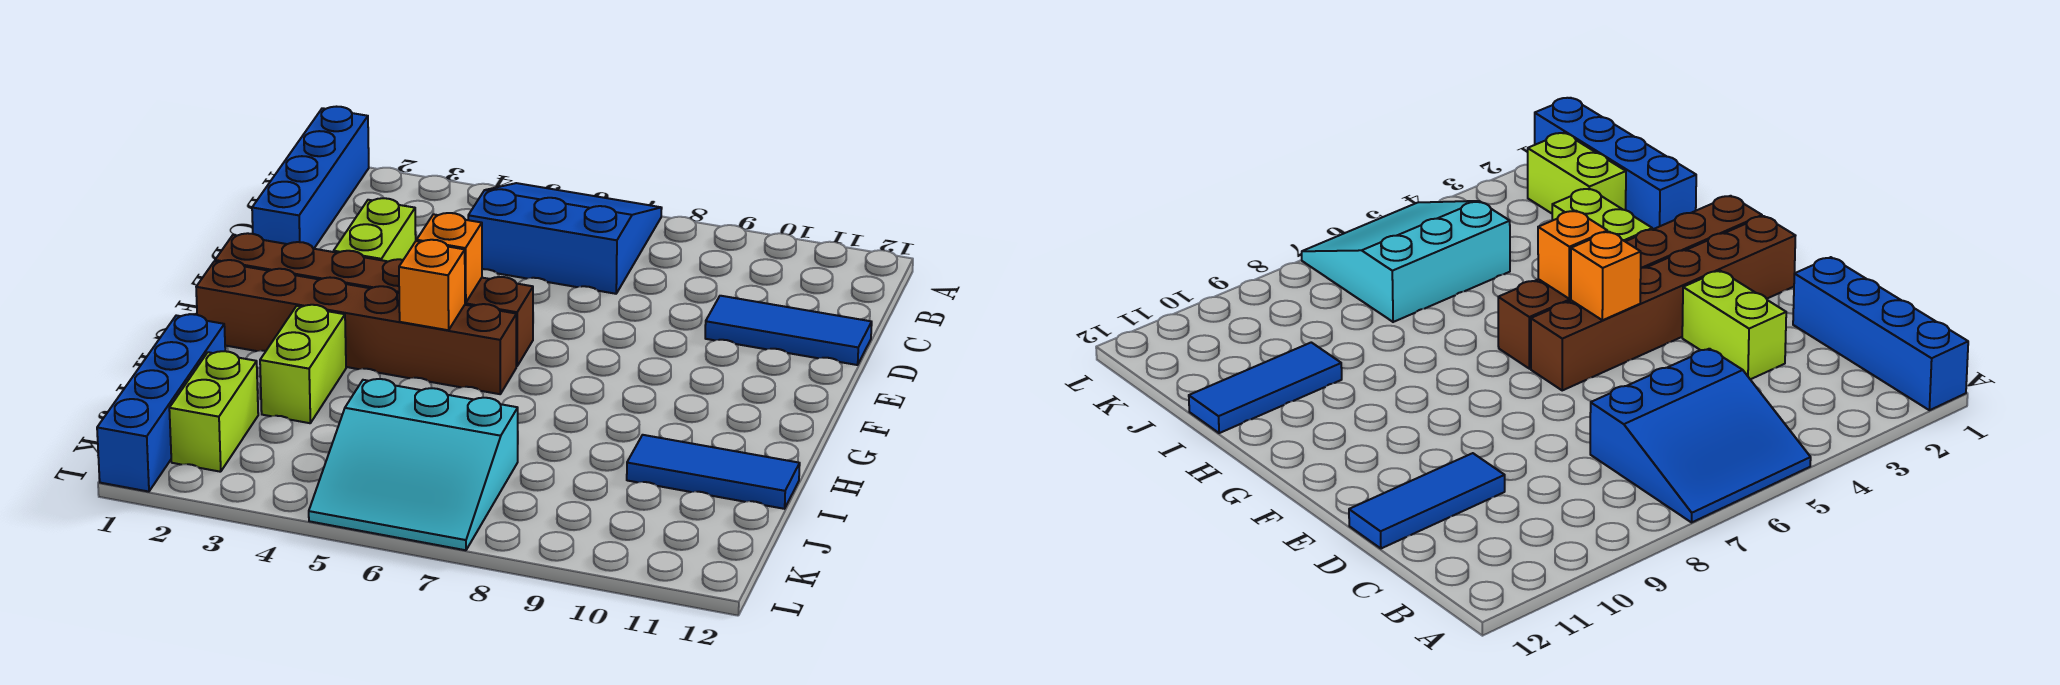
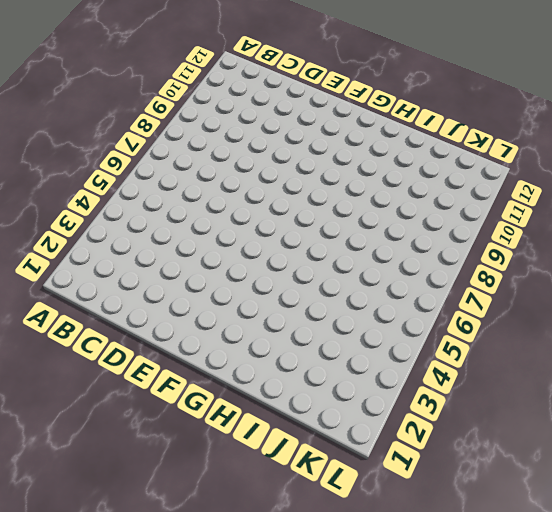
none -> blue brick A1:D1 level 1
none -> blue slope A5:C7 level 1 top C
none -> lime brick D3:E3 level 1

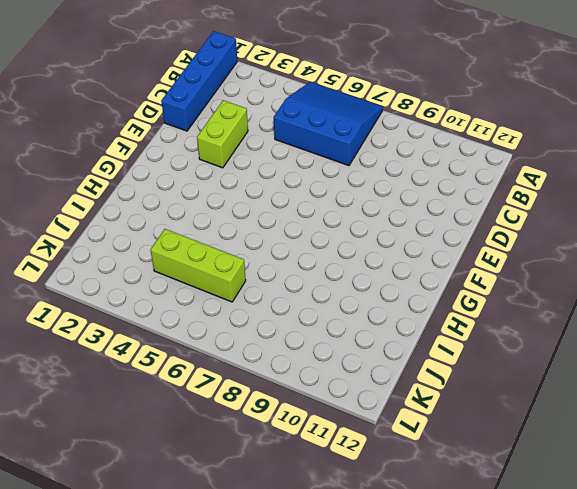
lime brick J4:J6 level 1 -> cyan slope J5:L7 level 1 top J
none -> blue tile D10:D12 level 1
none -> brown brick F1:F6 level 1
none -> brown brick G1:G6 level 1

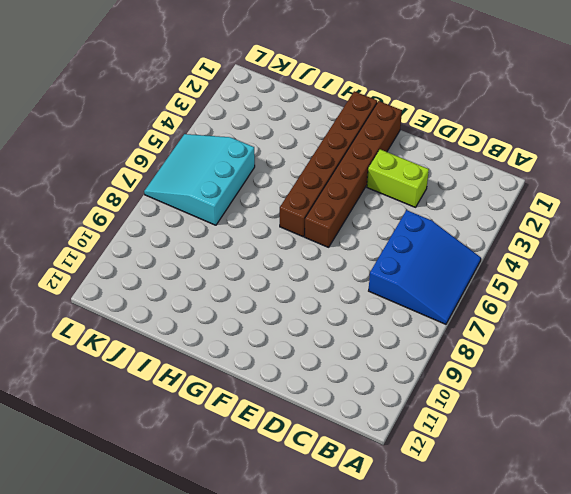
none -> blue brick A1:D1 level 1
none -> blue tile D10:D12 level 1
none -> lime brick H3:I3 level 1

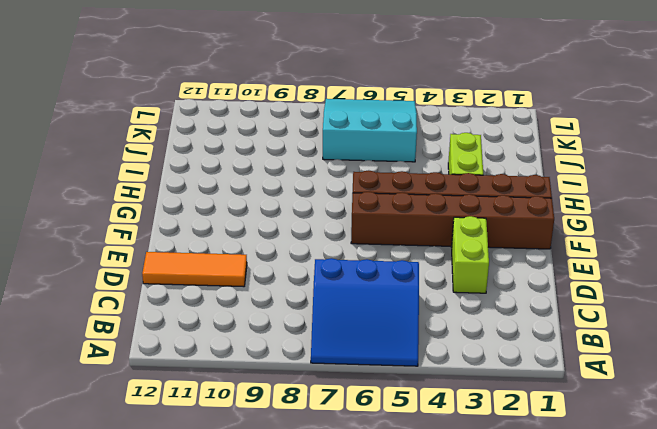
orange tile D10:D12 level 1 -> blue tile D10:D12 level 1
none -> blue brick A1:D1 level 1
none -> blue brick I1:L1 level 1
none -> blue tile I10:I12 level 1

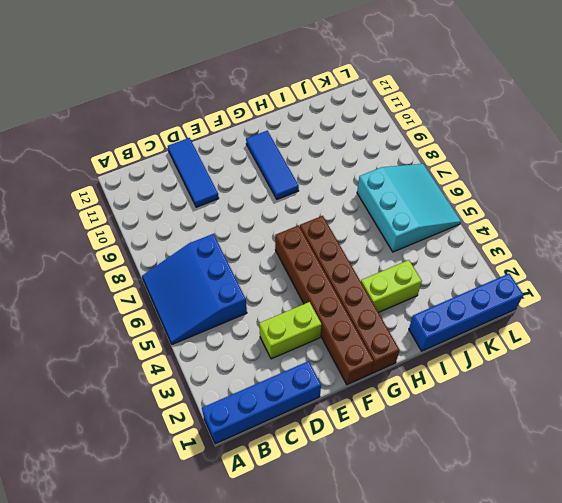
blue tile G9:G11 level 1 -> blue tile I10:I12 level 1
none -> lime brick J2:K2 level 1
none -> orange brick F5 level 2
none -> orange brick G5 level 2

